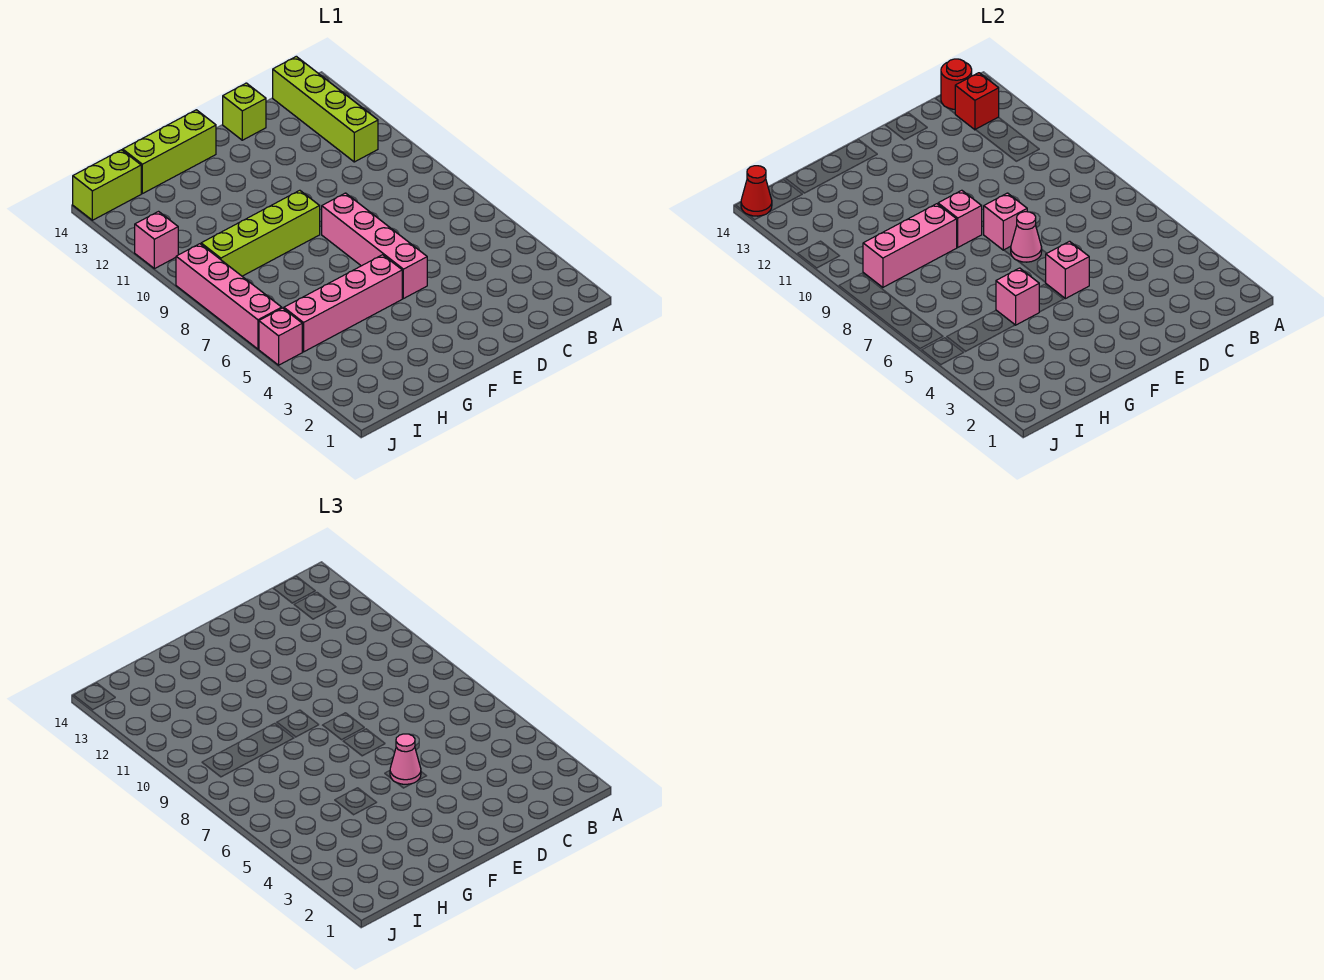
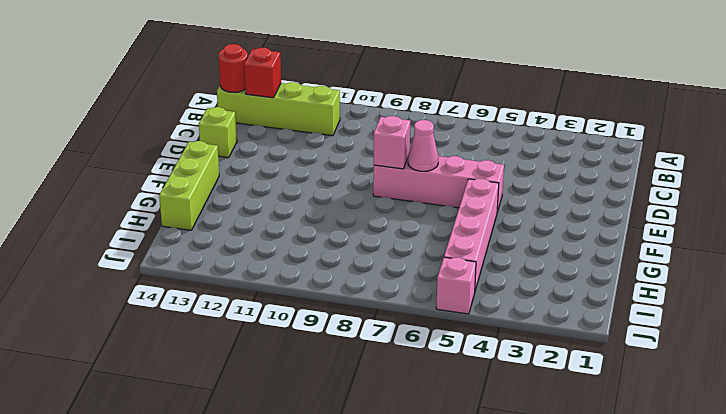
none -> lime brick F9:I9 level 1
none -> lime brick I14:J14 level 1
none -> pink brick J6:J9 level 1

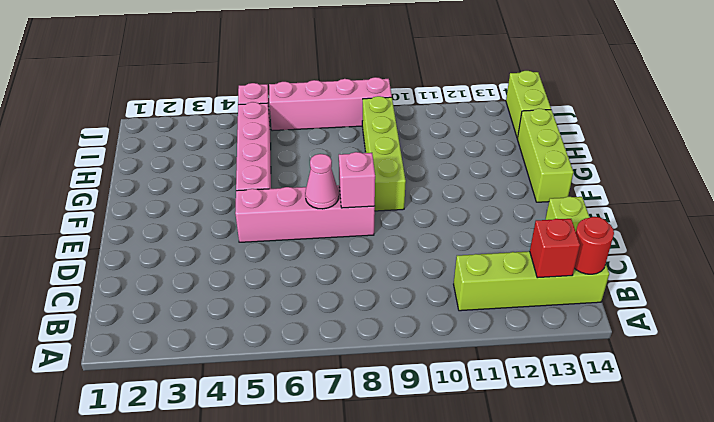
none -> pink brick J11 level 1
none -> pink brick E5 level 2
none -> pink brick F9 level 2

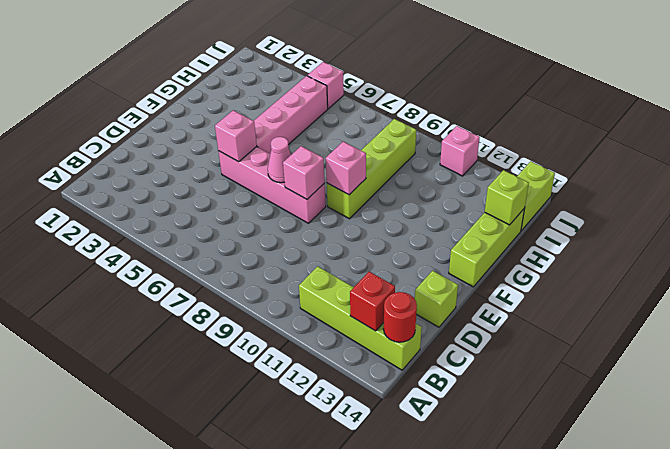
lime brick H14 level 2 -> none
none -> pink brick J6:J9 level 1
none -> pink brick G5 level 2
none -> pink brick G9:I9 level 2

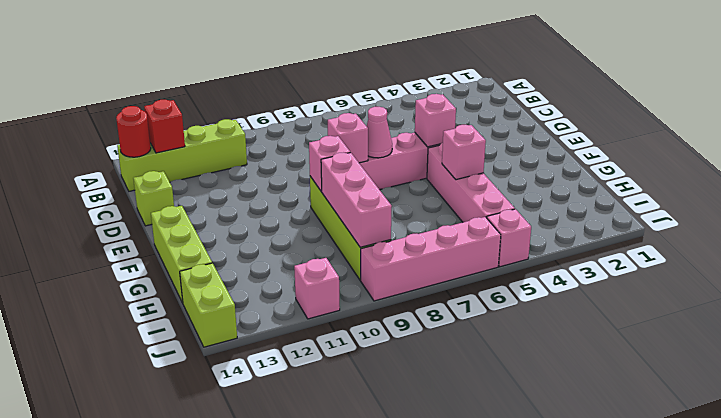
none -> red cone J14 level 2
none -> pink cone E5 level 3

